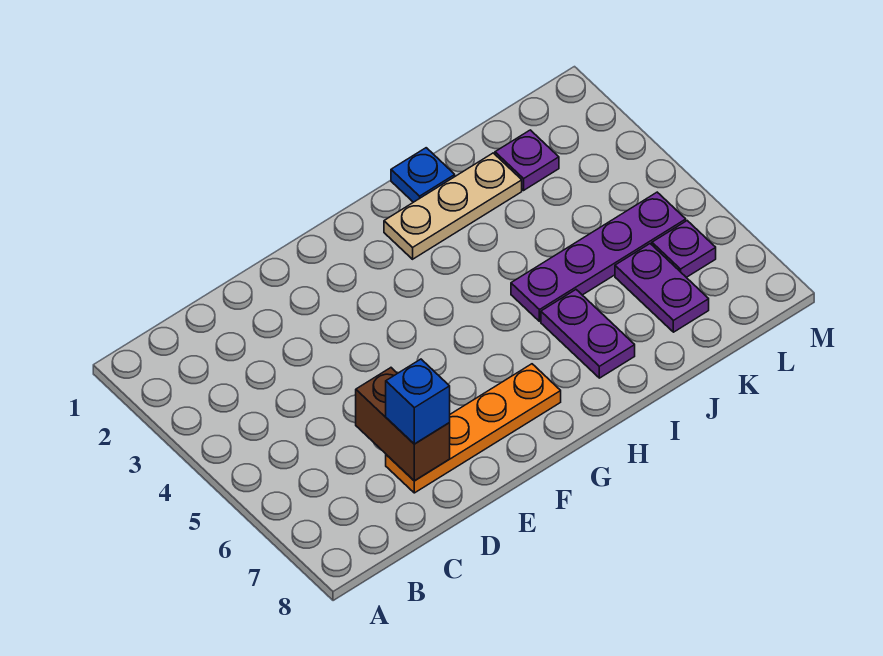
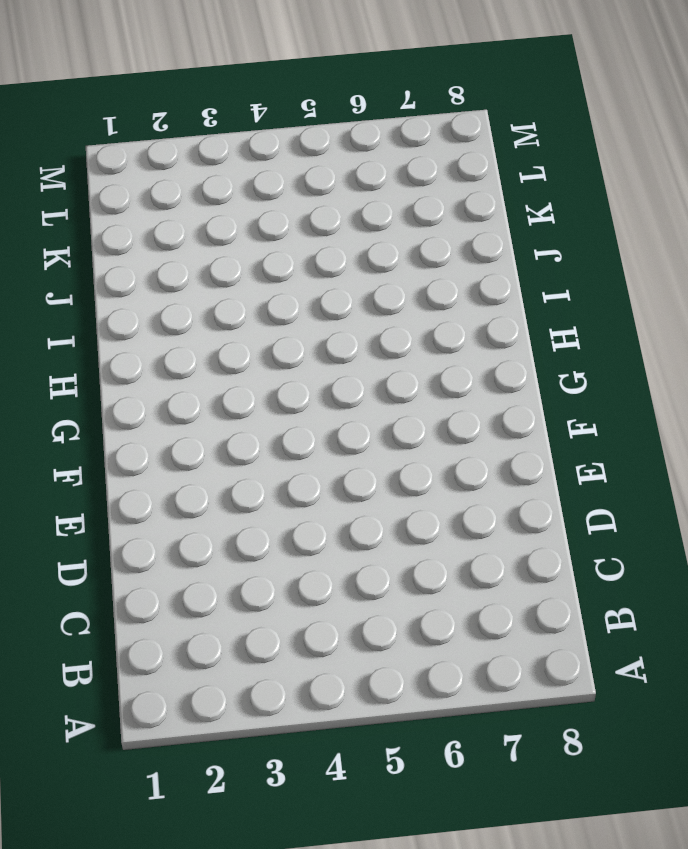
none -> orange plate D7:G7 level 1
none -> tan plate H2:J2 level 1

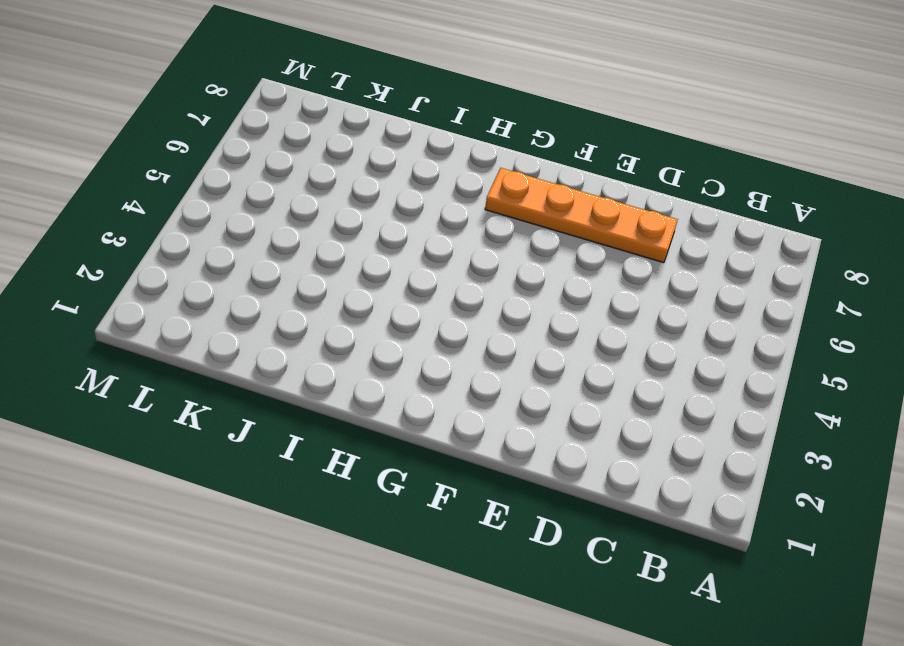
none -> tan plate H2:J2 level 1
none -> blue plate I1 level 1

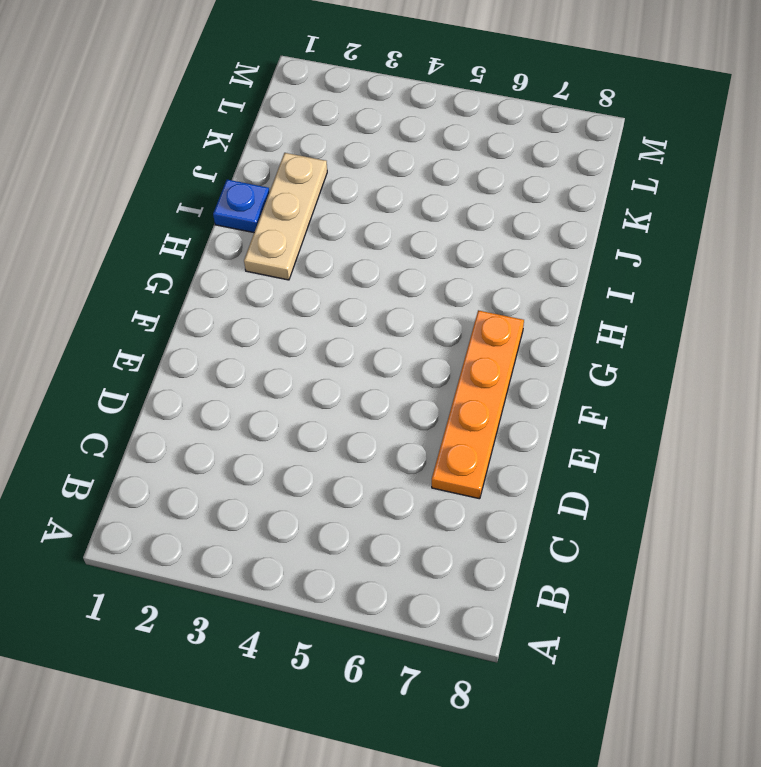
none -> purple plate I5:L5 level 1
none -> purple plate I6:I7 level 1

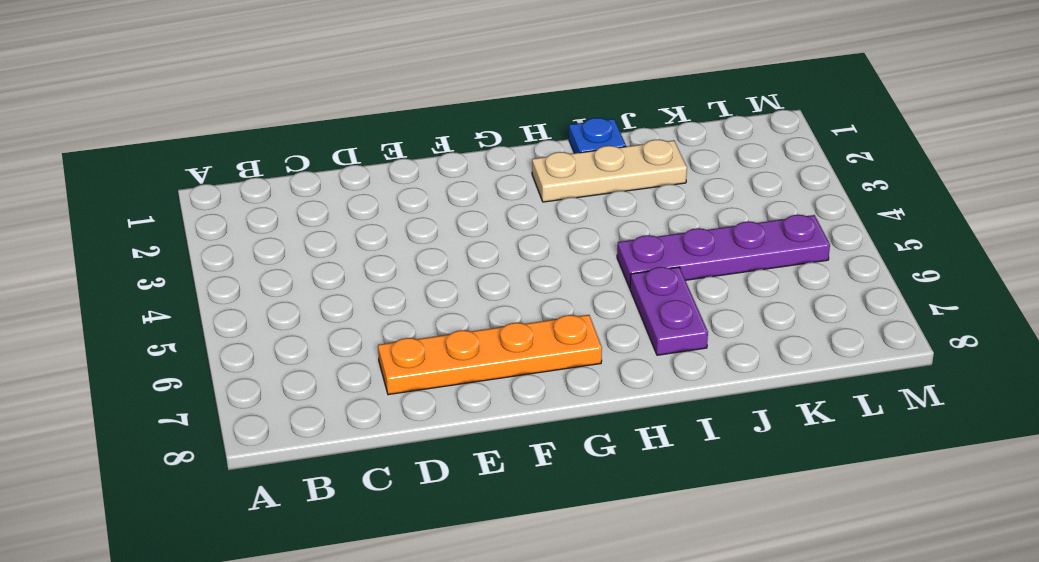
none -> purple plate K2 level 1
none -> purple plate K6:K7 level 1

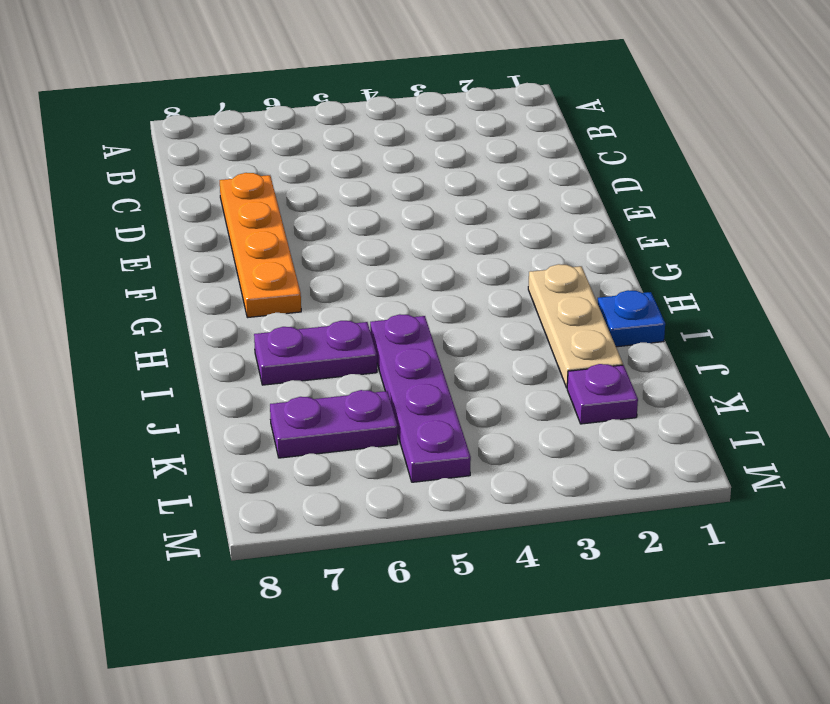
none -> purple plate L6 level 1
none -> brown brick D6:D7 level 2

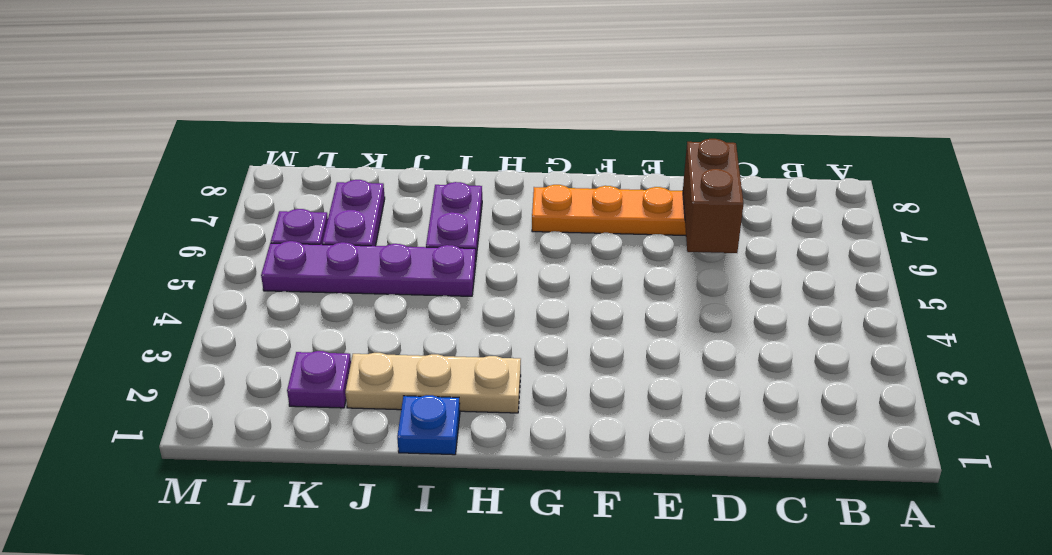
none -> blue brick D7 level 3

